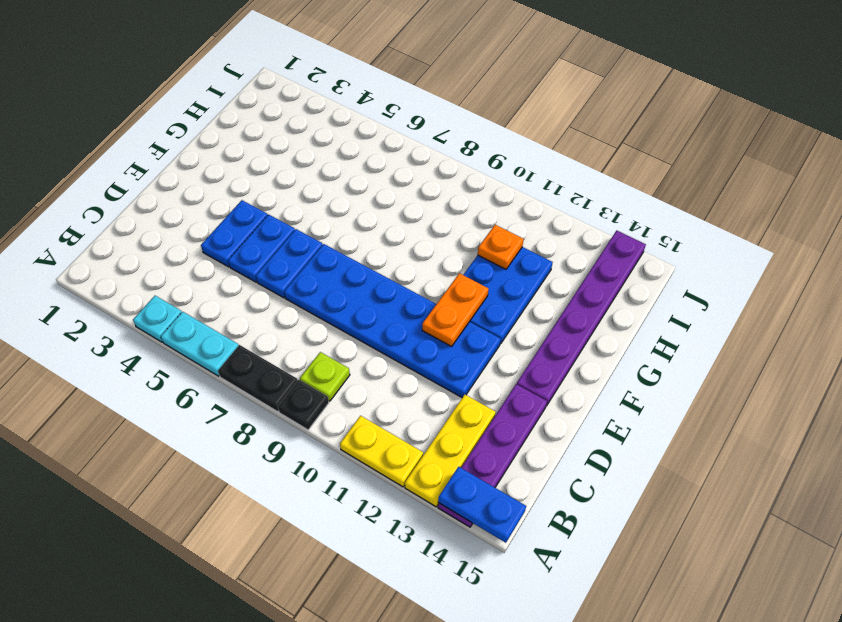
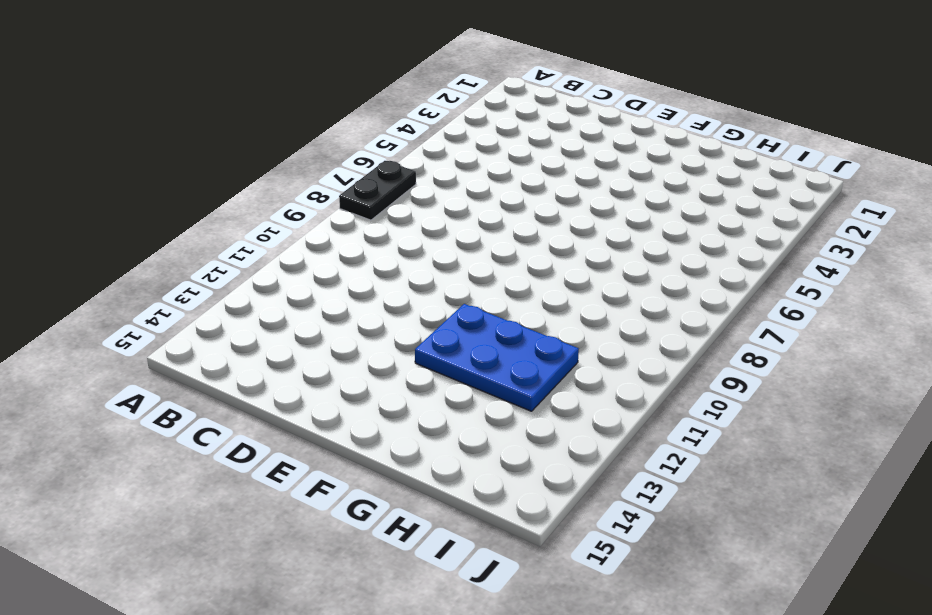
none -> cyan plate A4 level 1
none -> cyan plate A5:A6 level 1
none -> black plate A9 level 1

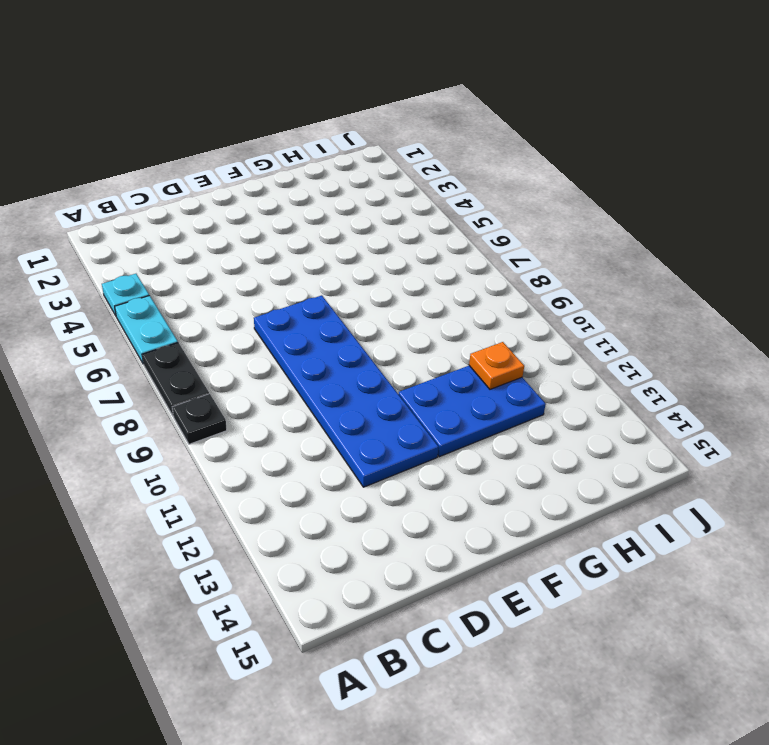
none -> yellow plate A11:A12 level 1
none -> yellow plate A13:C13 level 1
none -> purple plate A14:D14 level 1

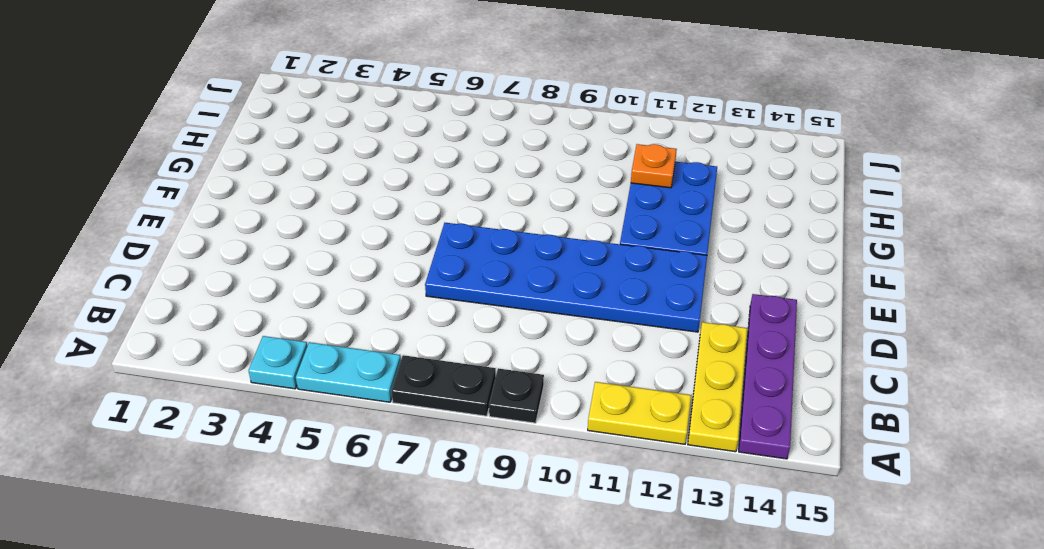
none -> lime plate B9 level 1
none -> blue plate D4:E4 level 1
none -> blue plate D5:E5 level 1

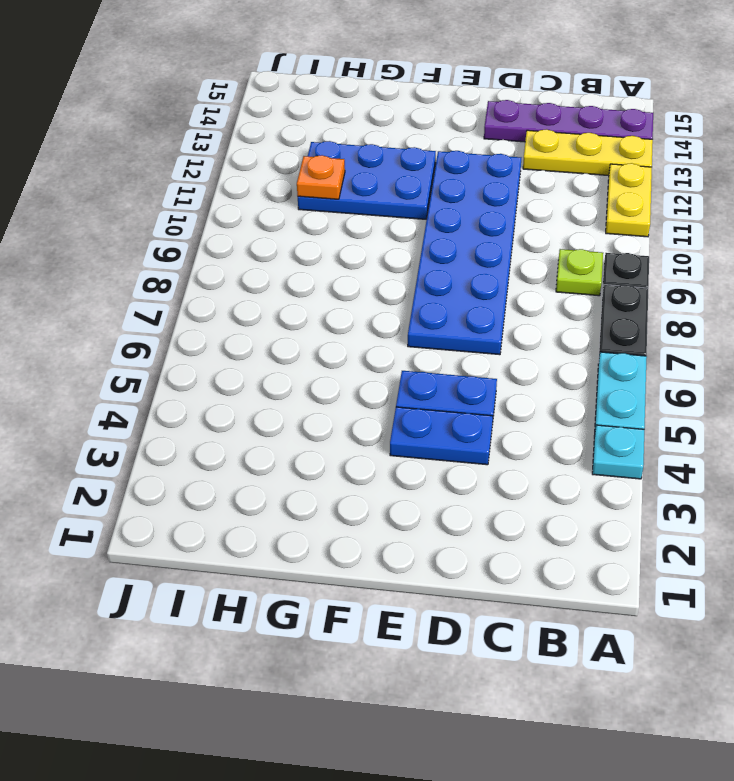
none -> blue plate D6:E6 level 1
none -> purple plate E14:J14 level 1
none -> blue plate A14:A15 level 2

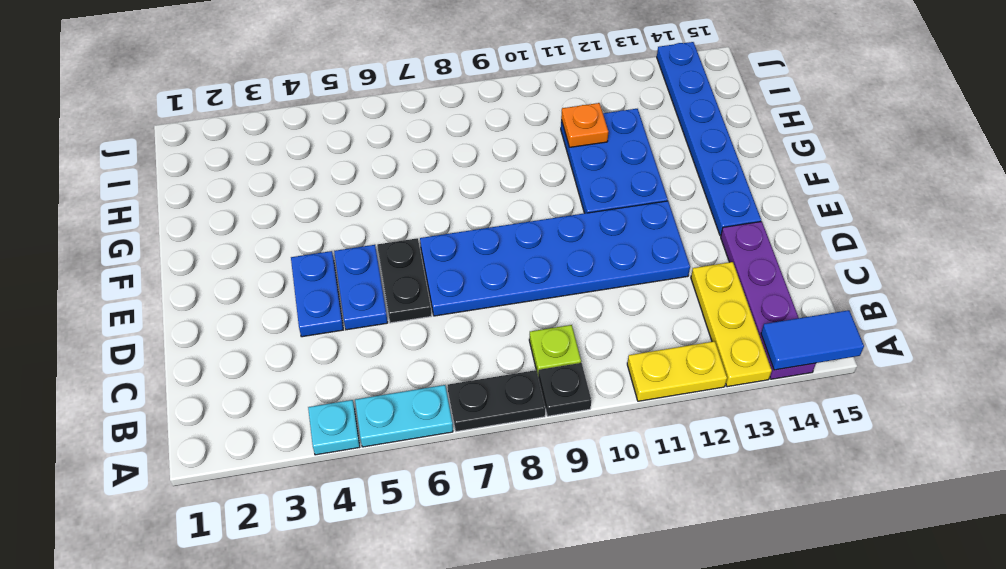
blue tile A14:A15 level 2 -> blue plate A14:A15 level 2
black plate D6:E6 level 1 -> blue plate D6:E6 level 1
blue plate E14:J14 level 1 -> purple plate E14:J14 level 1
none -> orange plate E11:F11 level 2

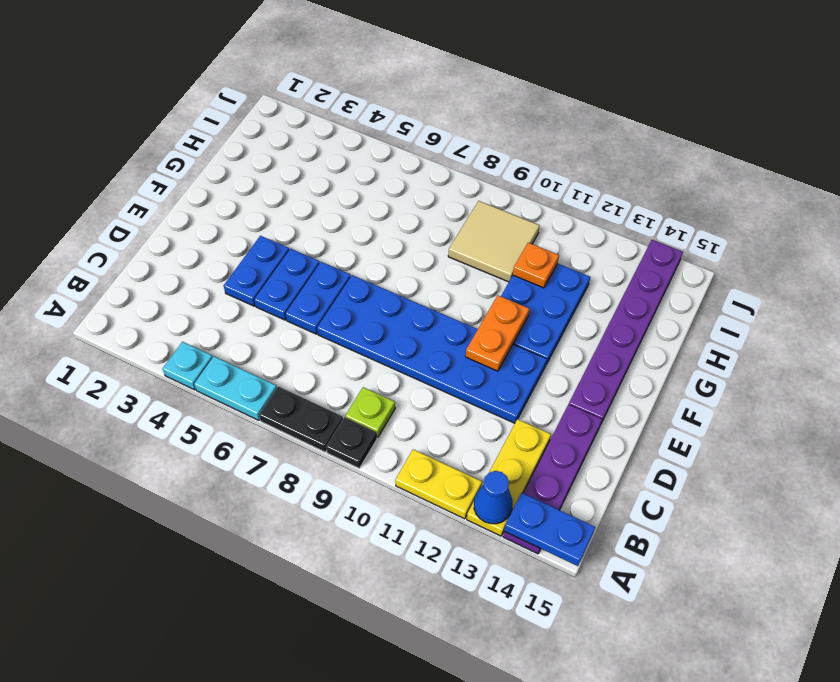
blue cone A13 level 2 -> none
tan tile H9:I10 level 1 -> none

